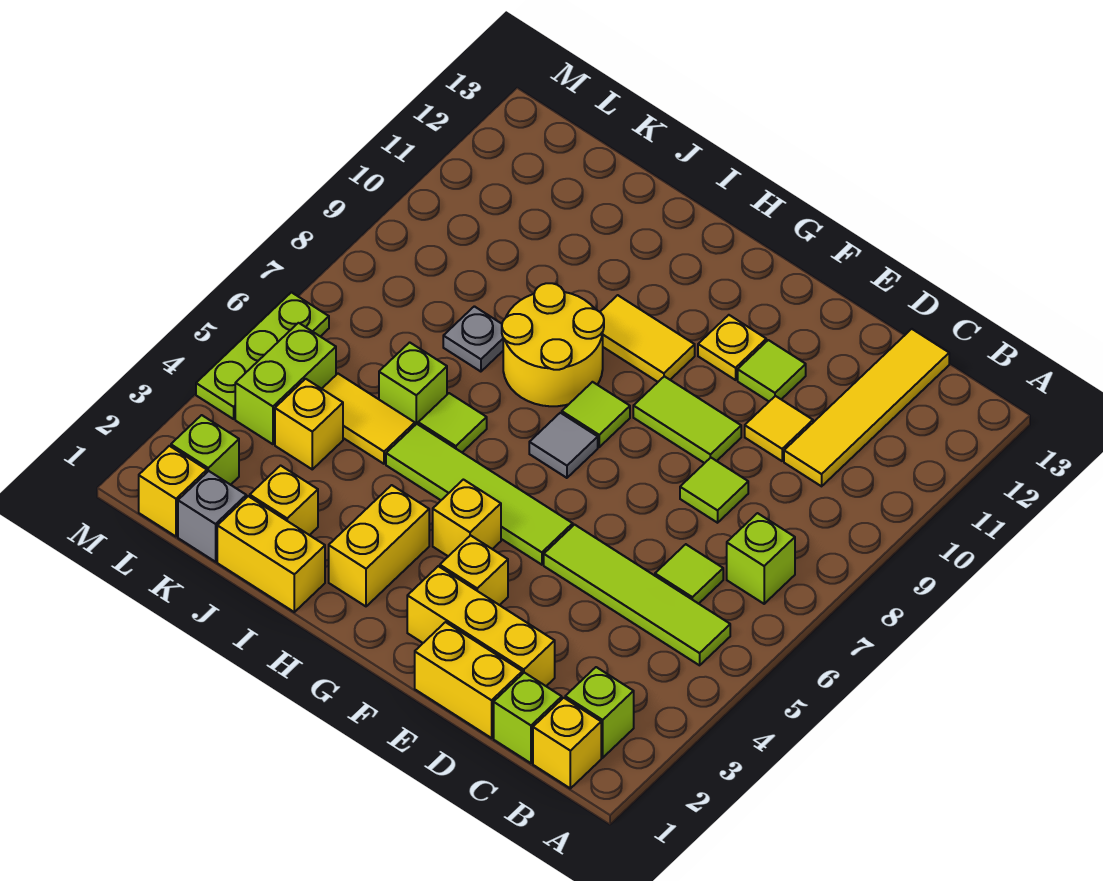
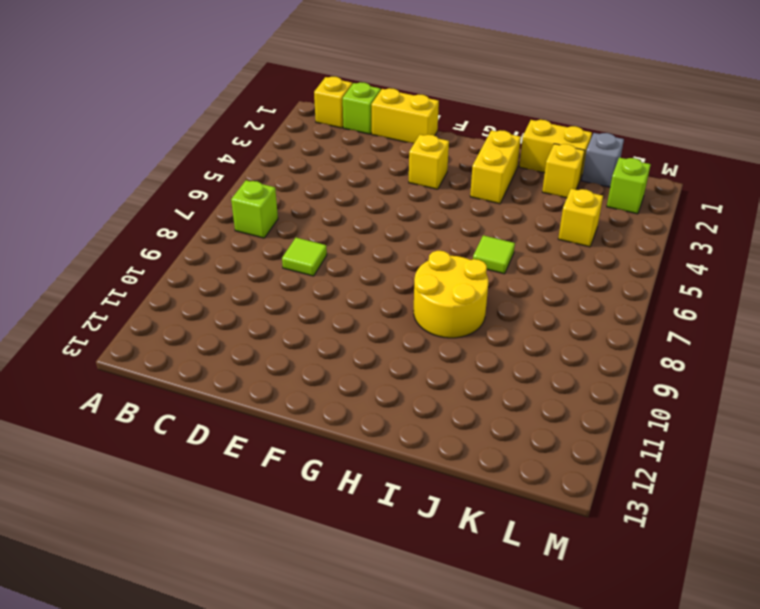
none -> lime brick B2 level 1
none -> lime tile B5:E5 level 1
none -> lime tile C6 level 1
none -> yellow tile C10:C13 level 1

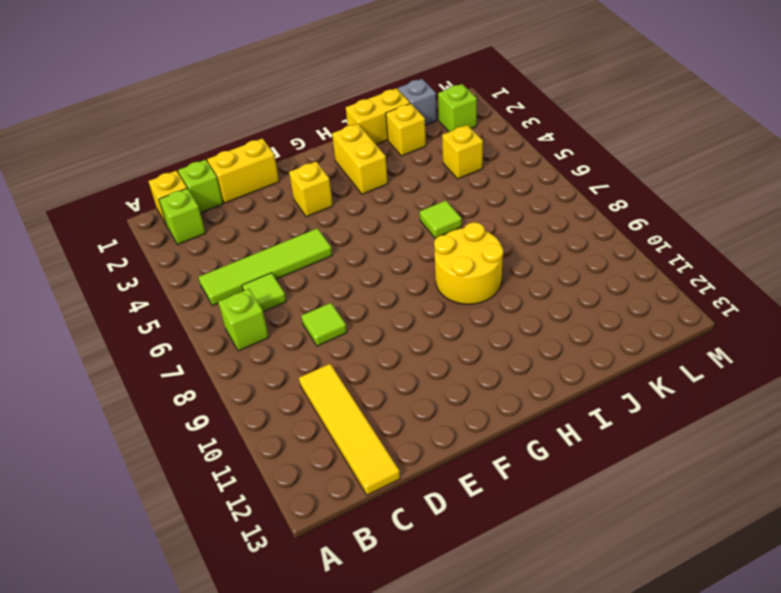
none -> yellow brick D2:F2 level 1
none -> yellow tile D10 level 1
none -> lime tile E9:F9 level 1
none -> lime tile E11 level 1

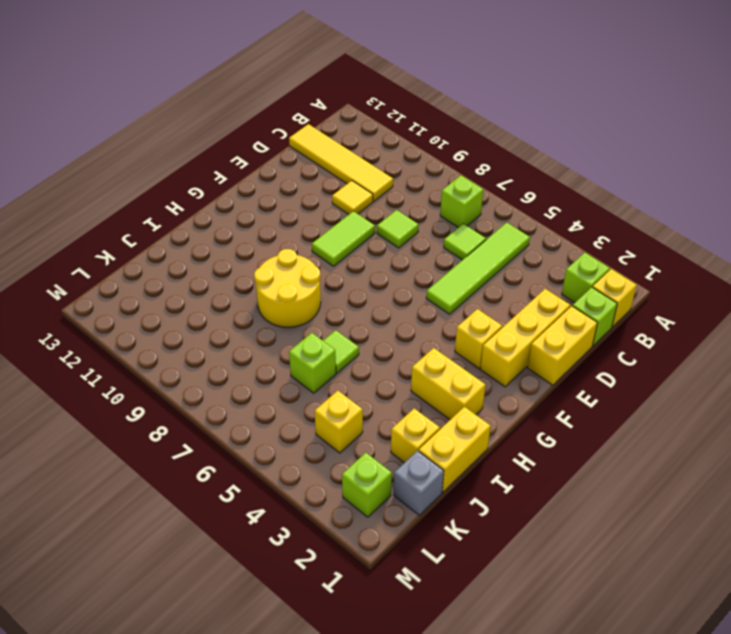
none -> lime tile E11 level 1
none -> lime tile F5:I5 level 1
none -> yellow plate F11 level 1
none -> yellow brick G4 level 1

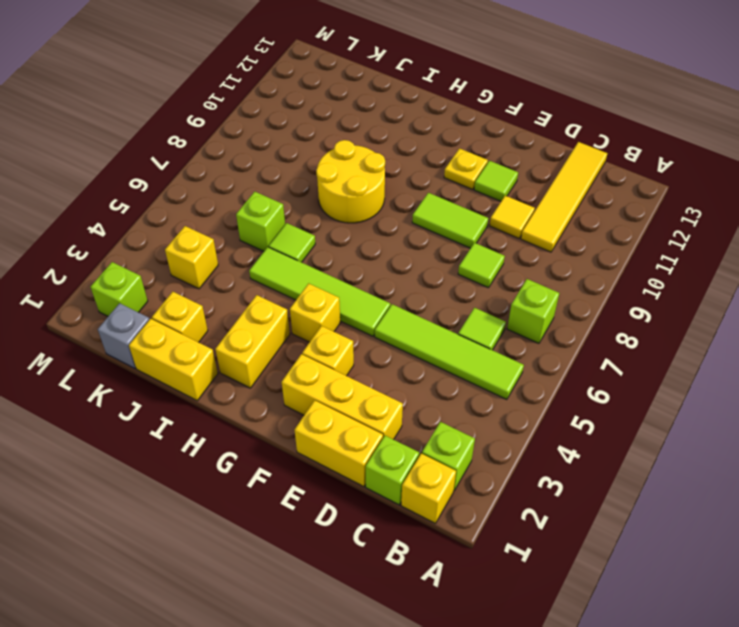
none -> grey tile G7 level 1
none -> lime tile G8 level 1
none -> yellow tile G10:H10 level 1
none -> yellow tile J5:K5 level 1

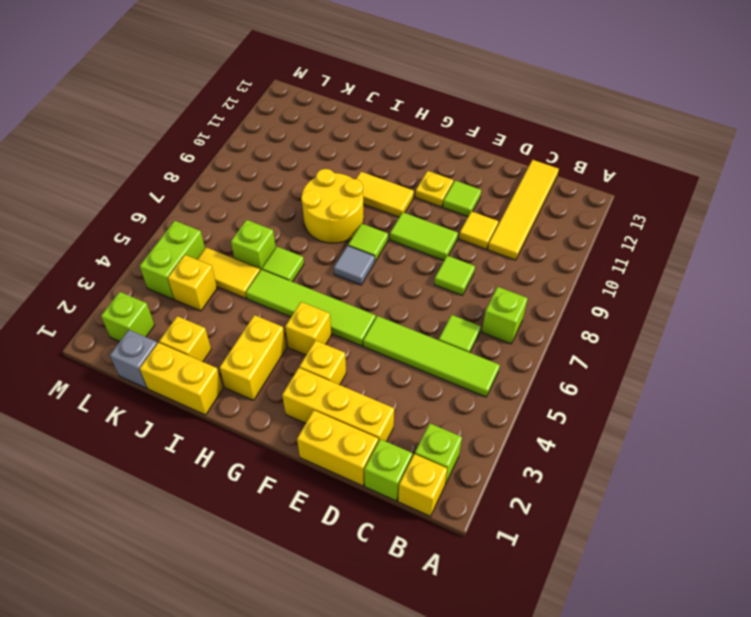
none -> grey plate J8 level 1
none -> yellow brick L1 level 1
none -> lime plate M4:M6 level 1

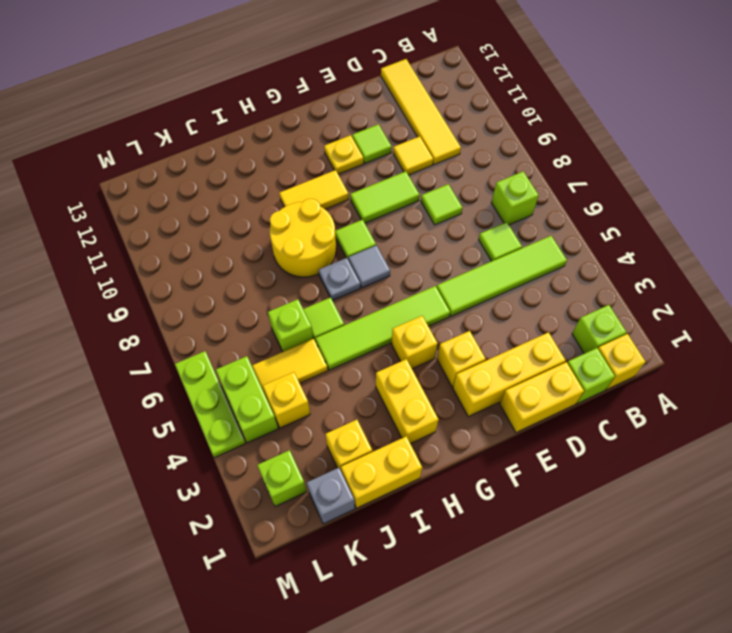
grey plate H7 level 1 -> grey plate J8 level 1
none -> yellow brick L1 level 1

